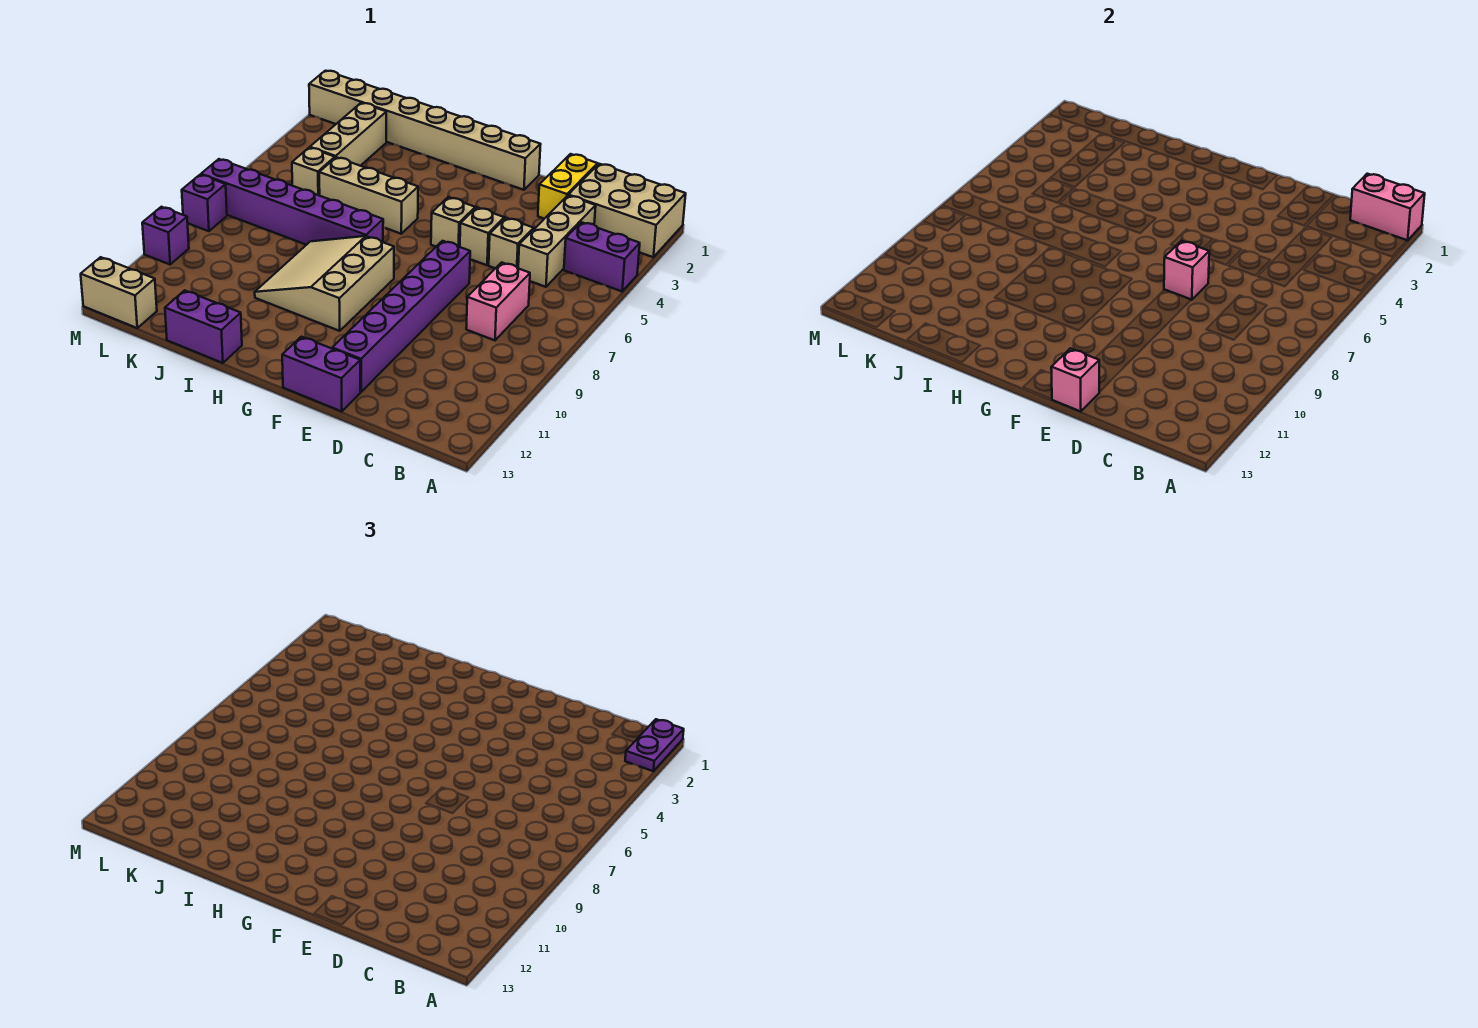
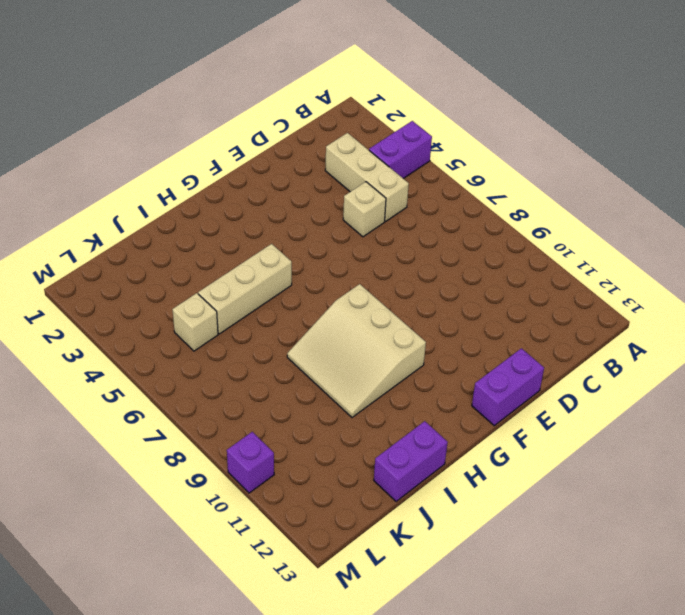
none -> tan brick A1:C2 level 1
none -> pink brick C7:C8 level 1
none -> yellow brick D1:D2 level 1

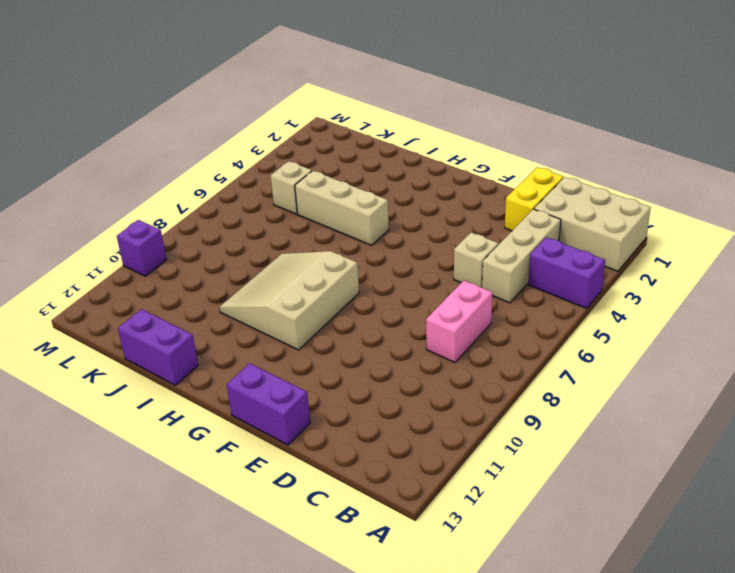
none -> tan brick E5 level 1
none -> purple brick E7:E12 level 1
none -> tan brick F1:M1 level 1

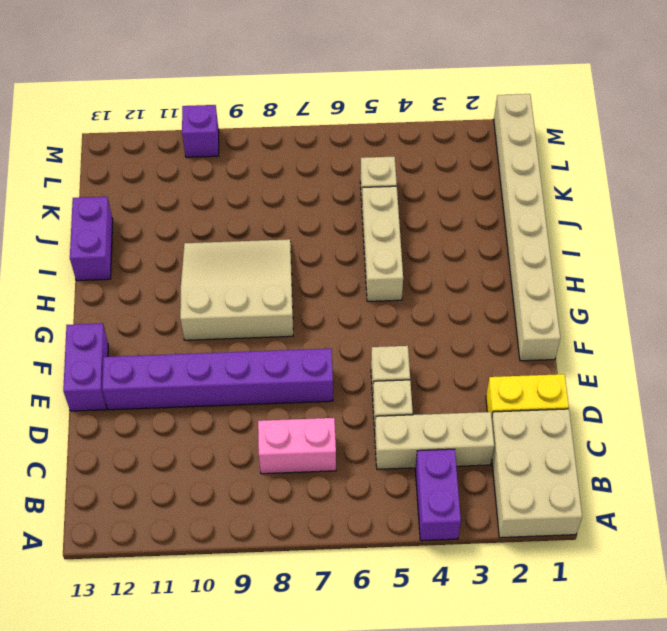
none -> tan brick F5 level 1
none -> purple brick H7:M7 level 1
none -> tan brick K2:K4 level 1

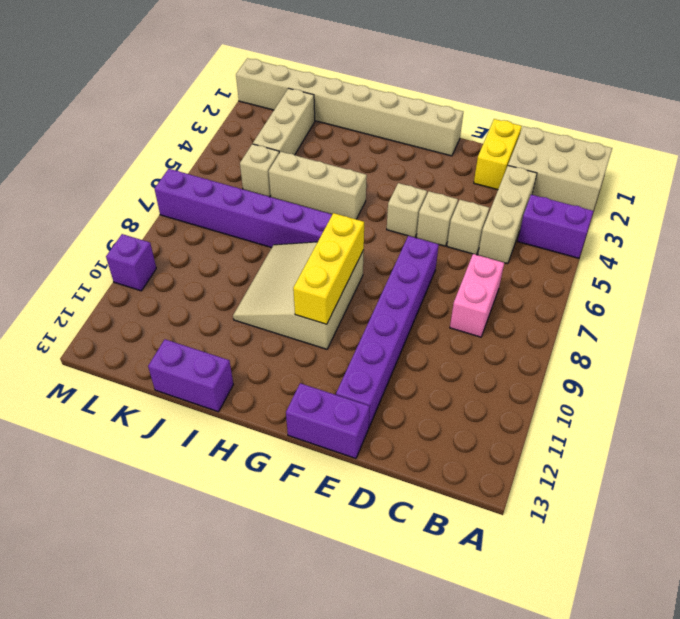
yellow brick G8:G10 level 2 -> none
none -> tan brick L13:M13 level 1
none -> purple brick M8 level 1
none -> pink brick A1:B1 level 2

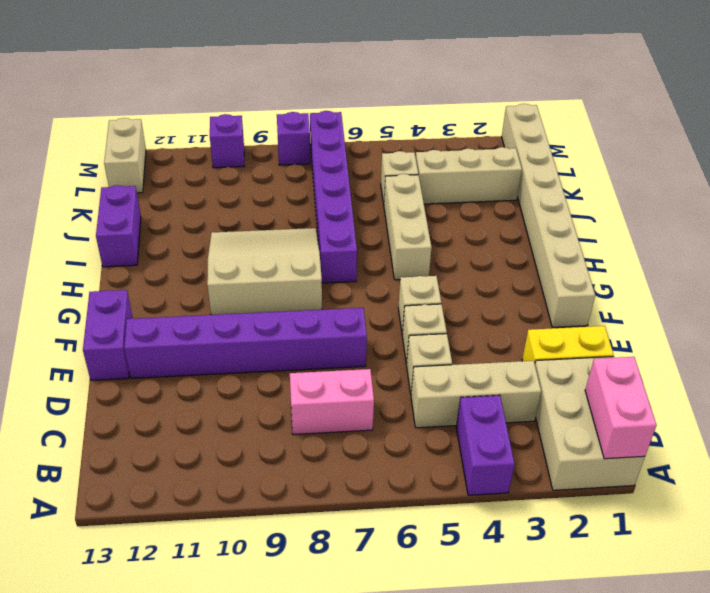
none -> pink brick E7 level 2
none -> pink brick E13 level 2
none -> purple plate A1:A2 level 3

